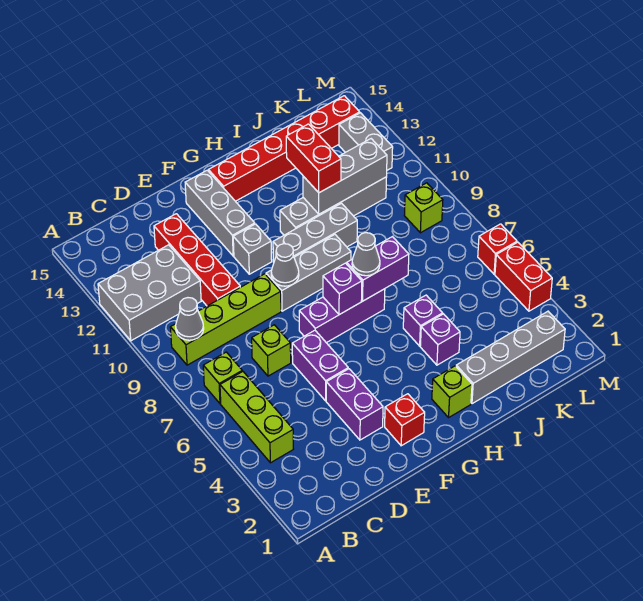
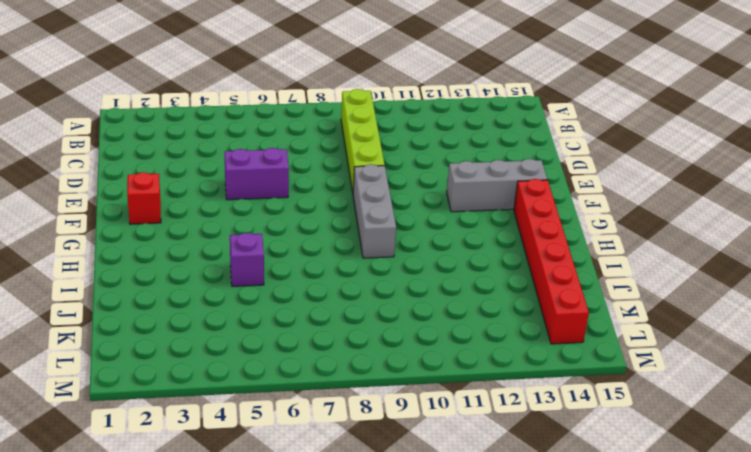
none -> grey brick A11:C12 level 1
none -> lime brick B4:B6 level 1
none -> lime brick B7 level 1
none -> lime brick D7 level 1

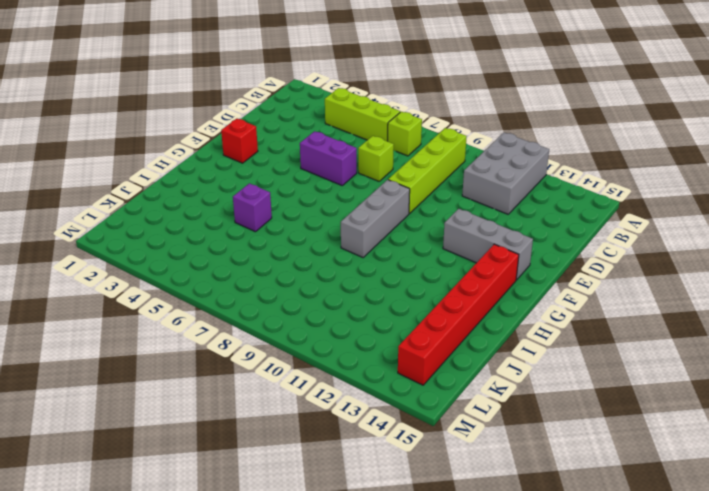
none -> red brick D10:D13 level 1
none -> purple brick E3:E4 level 1
none -> purple brick F7:H7 level 1
none -> grey brick F11 level 1

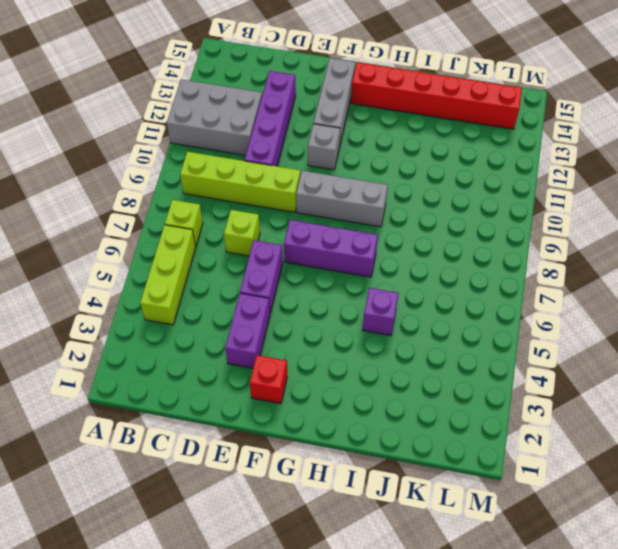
purple brick D10:D13 level 1 -> red brick D10:D13 level 1
none -> grey brick G10:I10 level 1
none -> lime brick H2 level 1
none -> grey brick H11:K11 level 1
none -> grey brick I2:L2 level 1

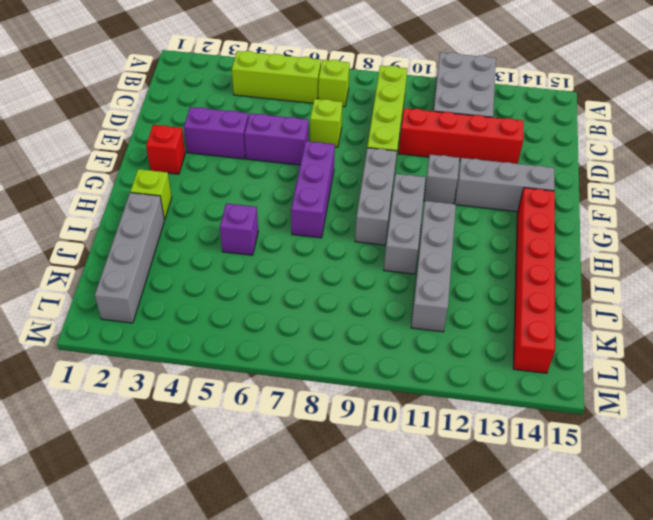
none -> purple brick I4 level 1
none -> lime brick L9 level 1
none -> grey brick L12:L13 level 1
none -> red brick M4:M5 level 1

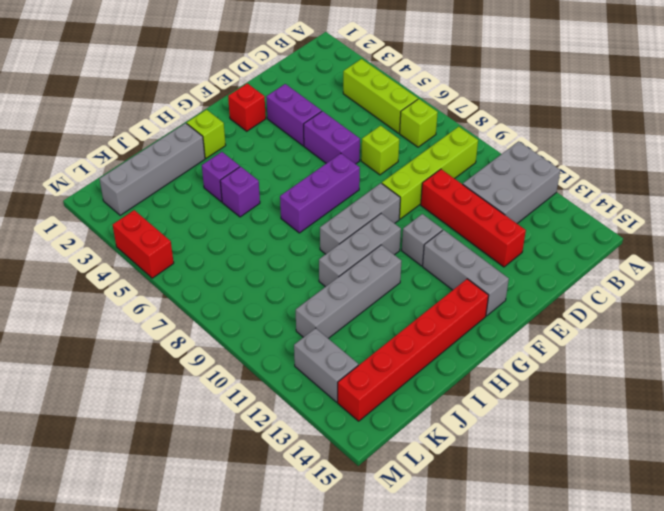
none -> lime brick L9 level 1
none -> red brick M6 level 1
none -> grey cone B9 level 2
none -> grey cone F9 level 2

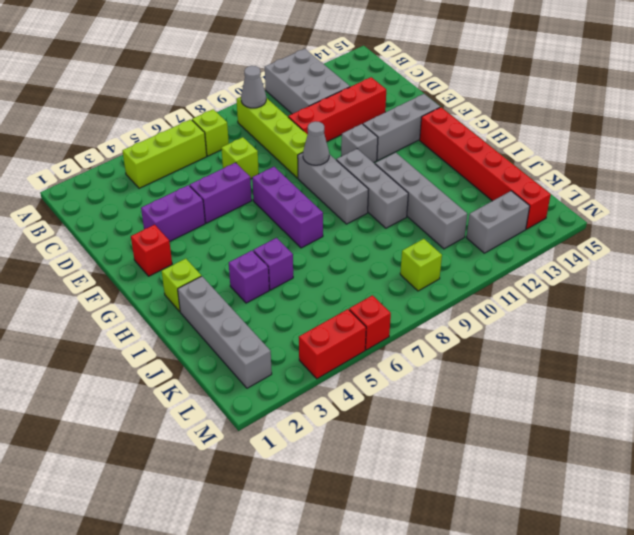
none -> purple brick G7 level 2
none -> purple brick H7:I7 level 2
none -> grey brick I11:K11 level 2
none -> grey cone H7 level 3

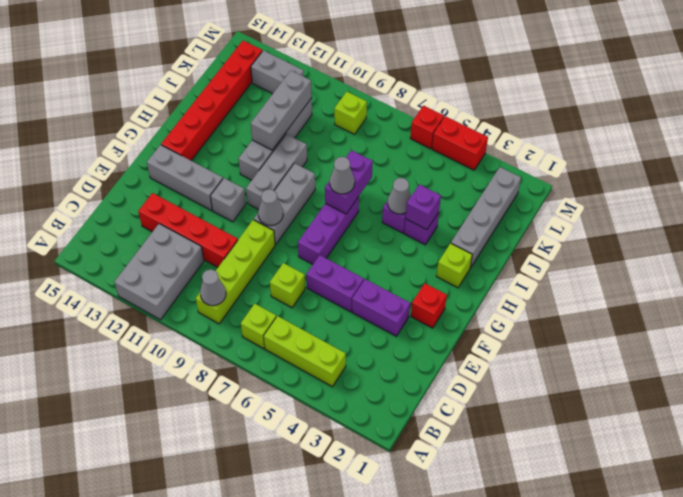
purple brick I4 level 2 -> purple brick G7 level 2
grey cone I5 level 2 -> none
none -> red brick I11:I12 level 3

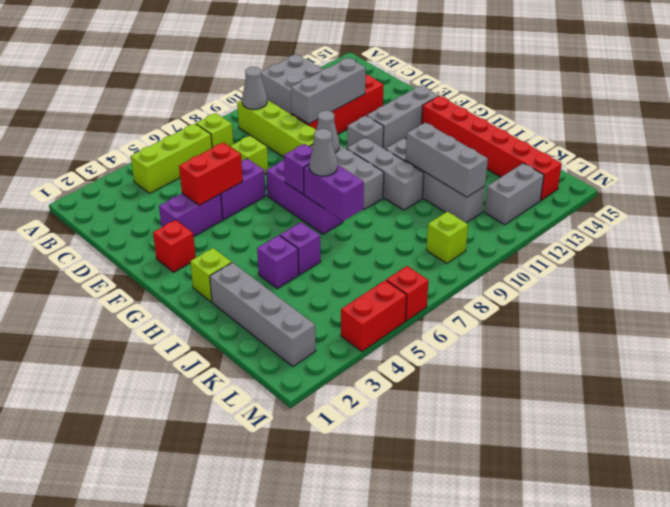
grey brick D10:D12 level 2 -> none
red brick E4:E5 level 2 -> red brick I11:I12 level 3

